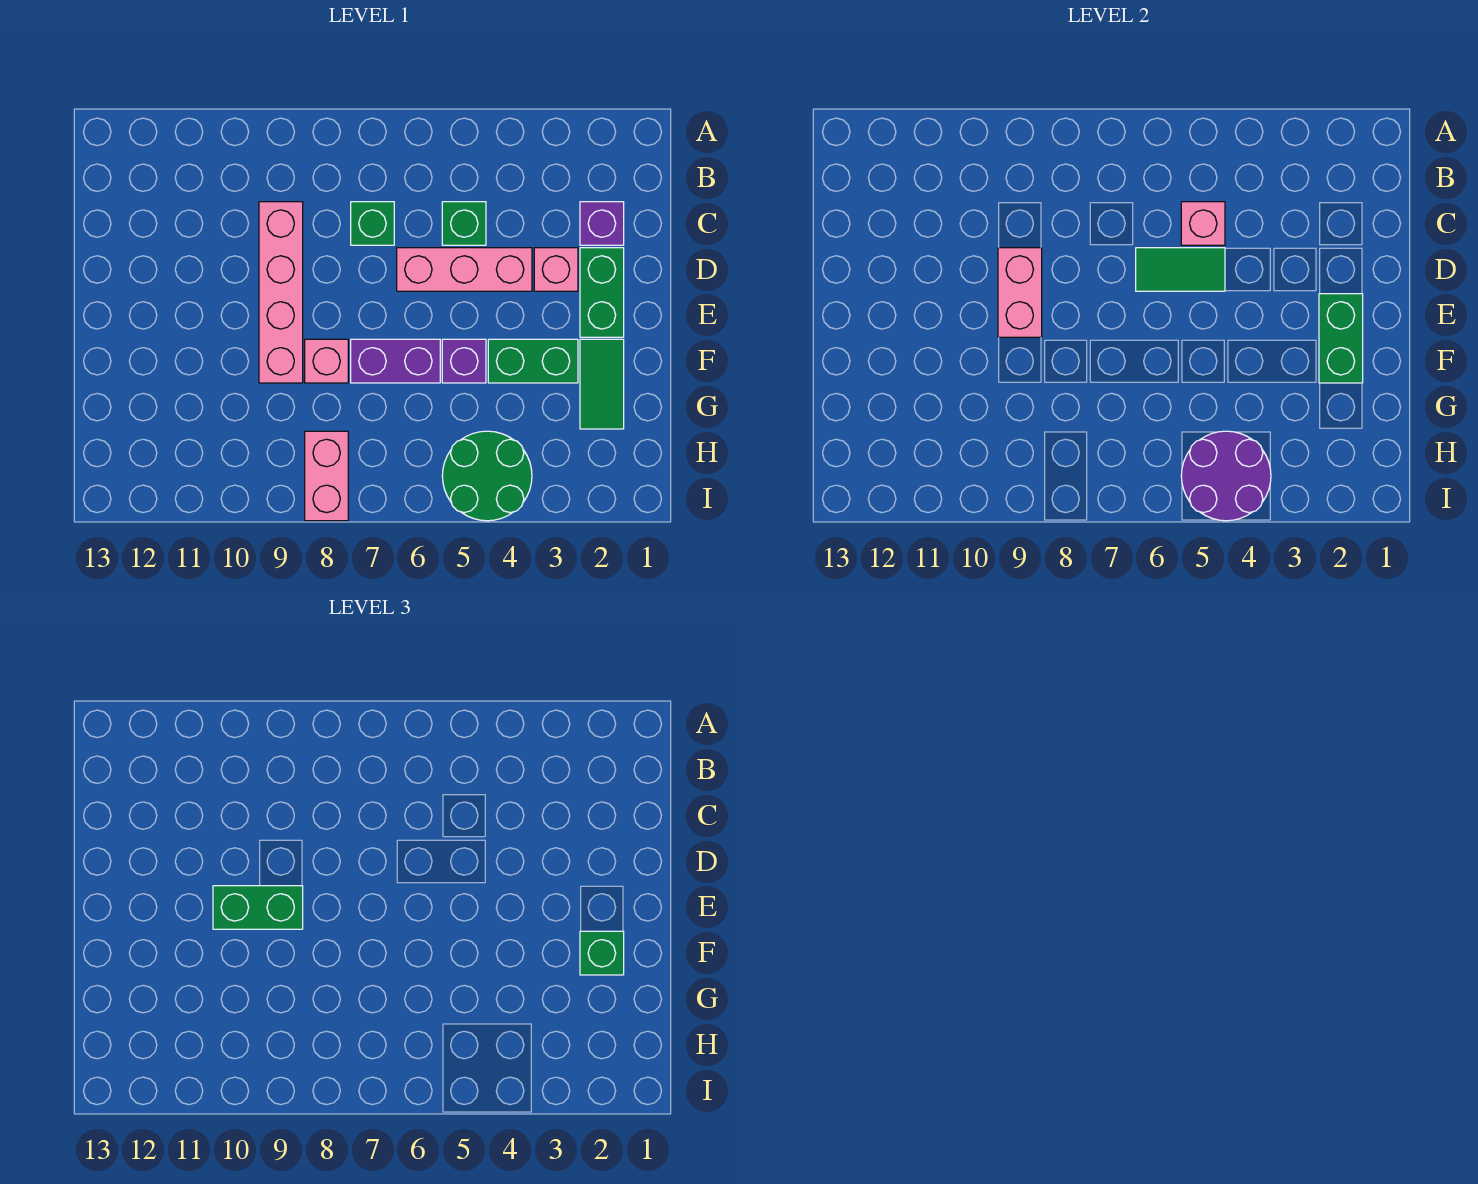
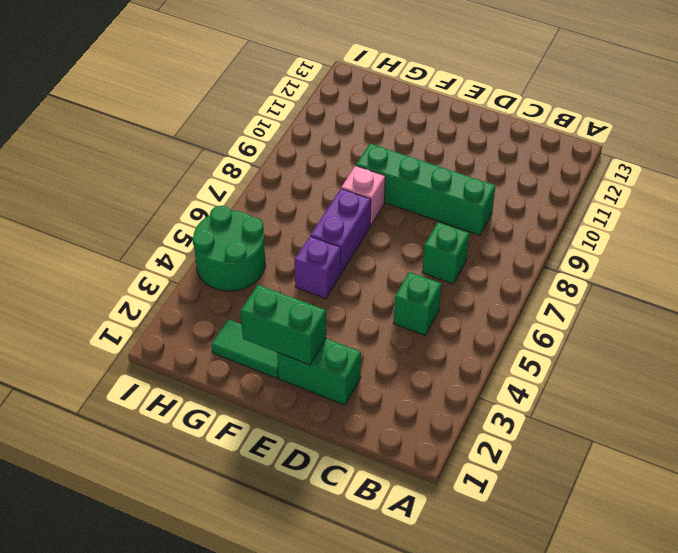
green brick C9:F9 level 1 -> pink brick C9:F9 level 1
none -> purple brick C2 level 1
none -> pink brick D3 level 1
none -> pink brick D4:D6 level 1

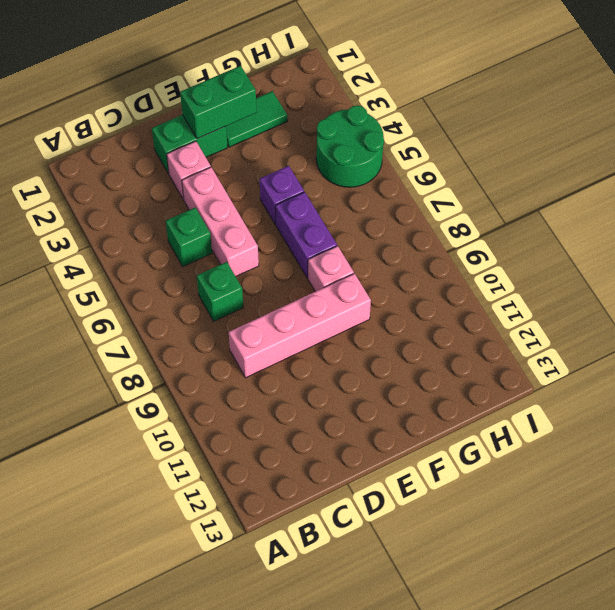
none -> purple brick C2 level 1
none -> green brick F3:F4 level 1
none -> pink brick H8:I8 level 1

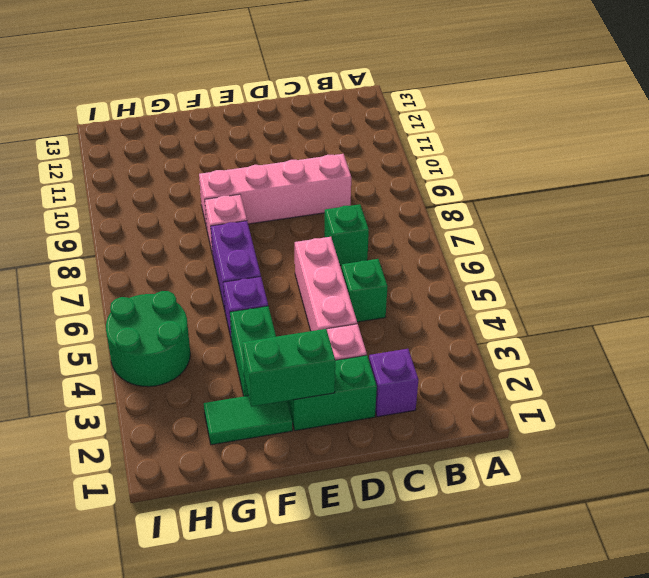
none -> pink brick H8:I8 level 1
none -> pink brick C5 level 2
none -> green tile D5:D6 level 2

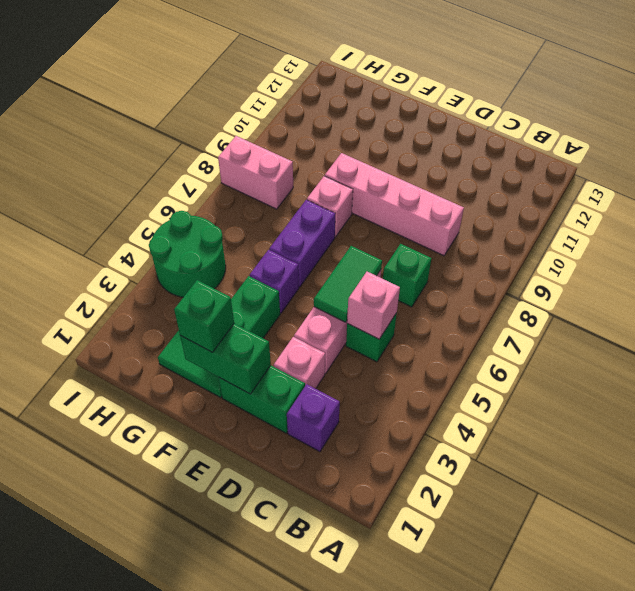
none -> pink brick D9:E9 level 2
none -> purple round brick H4:I5 level 2
none -> green brick E9:E10 level 3

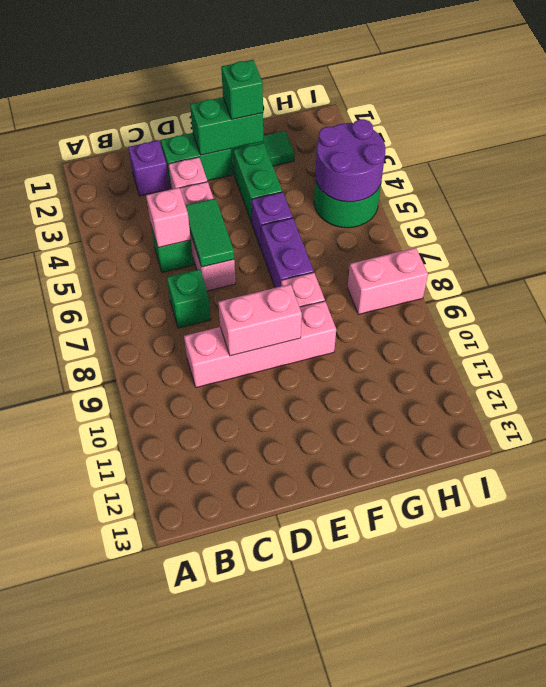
none -> green brick E9:E10 level 3

